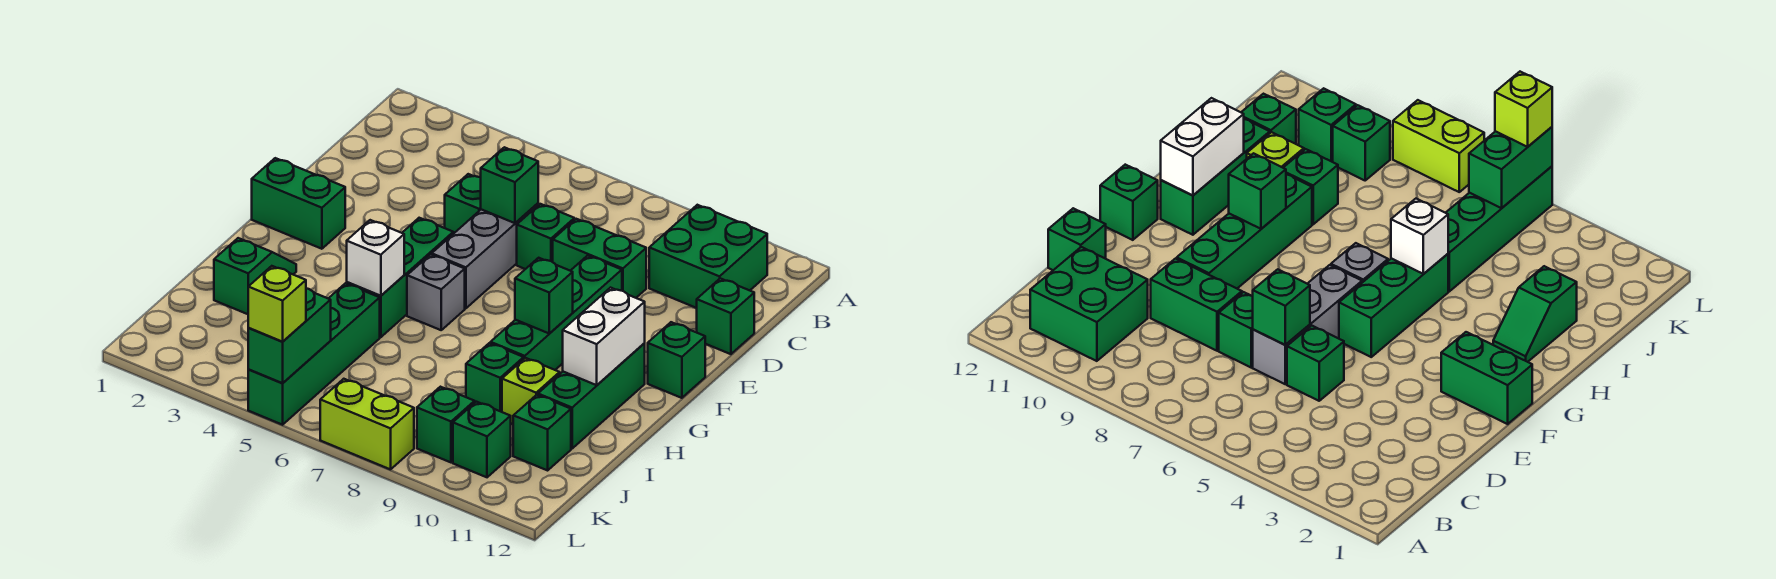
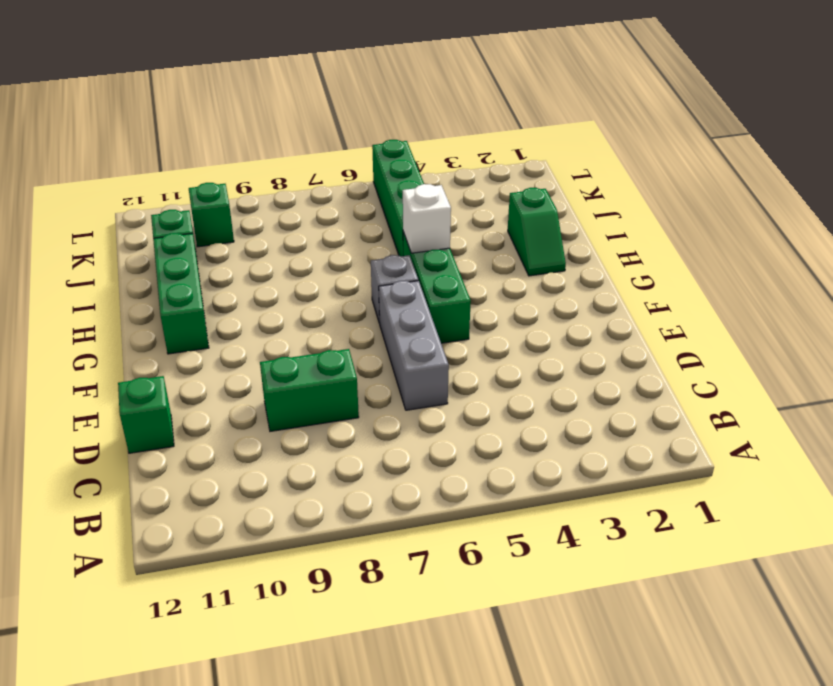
none -> green brick B10:C11 level 1
none -> green brick D5 level 1
none -> green brick D7 level 1

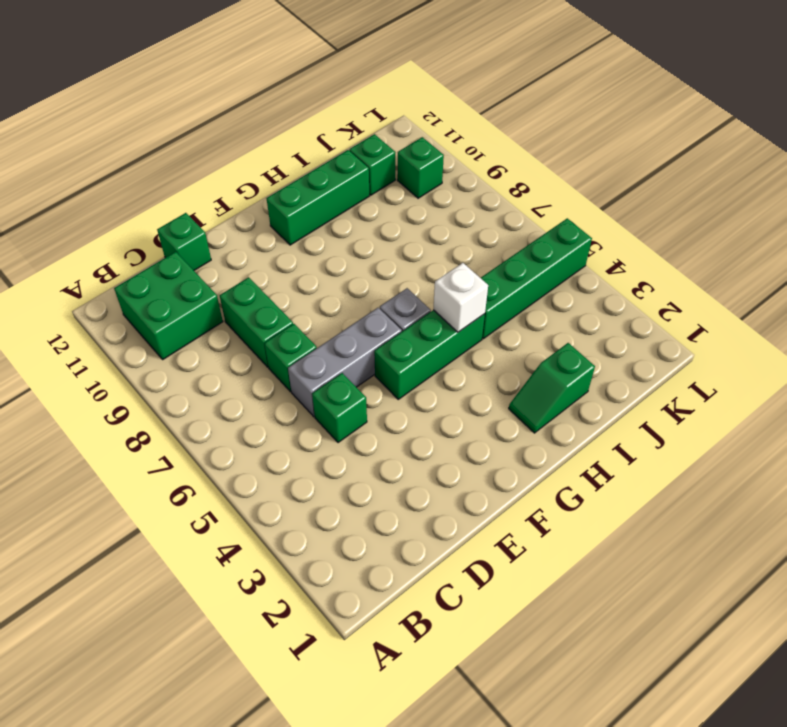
none -> green brick E9:H9 level 1
none -> green brick F1:F2 level 1
none -> green brick F12 level 1

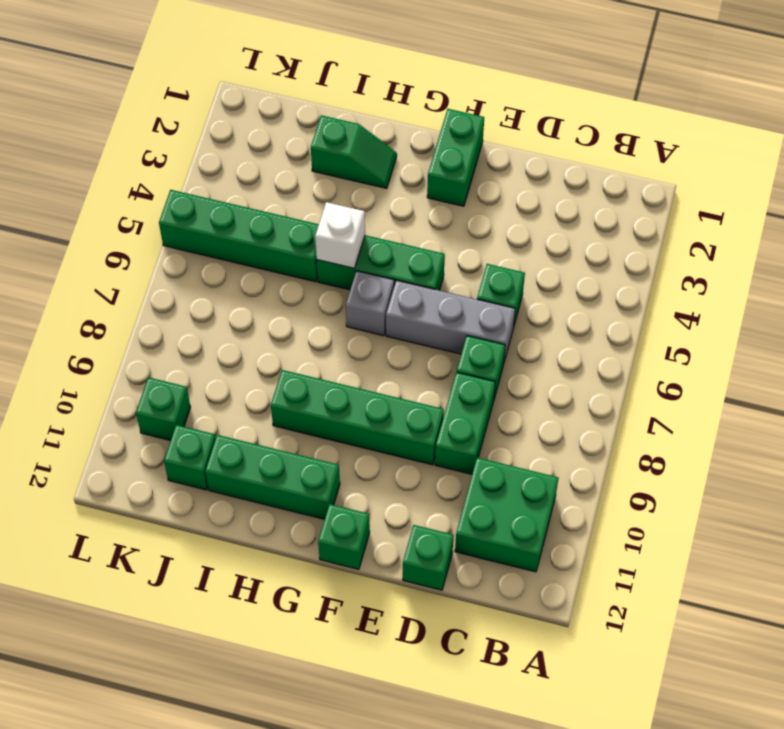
none -> green brick I9 level 1
none -> lime brick I10 level 1
none -> green brick K9 level 1

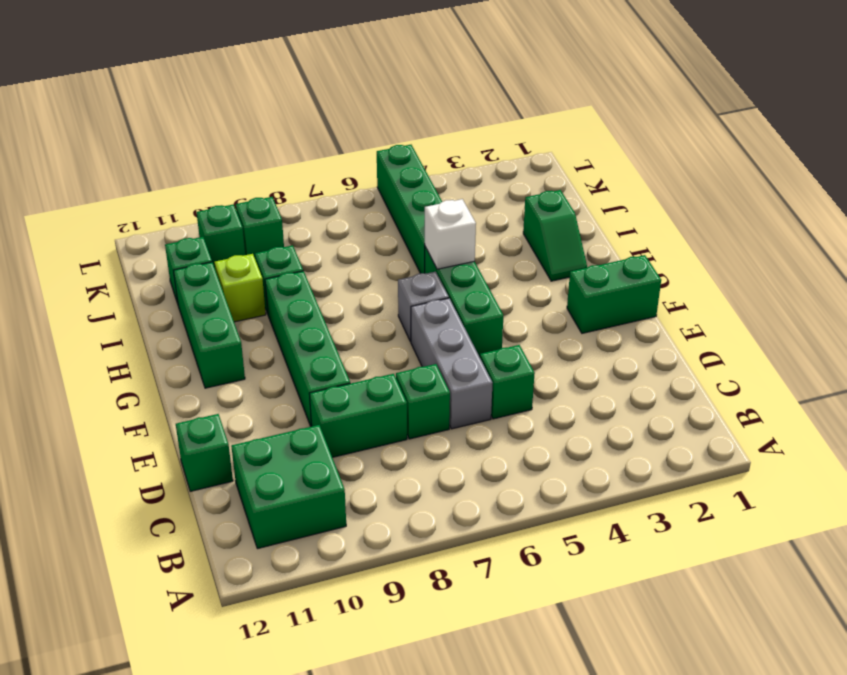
none -> green brick F12 level 1
none -> lime brick L7:L8 level 1
none -> green brick D6 level 2

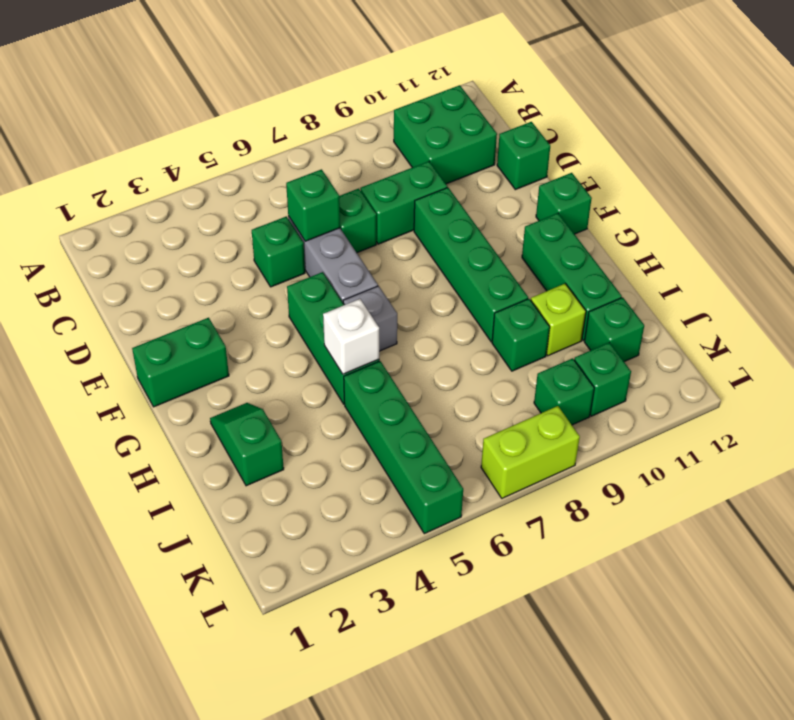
none -> green brick G9 level 2
none -> white brick G11:H11 level 2
none -> green brick K5:L5 level 2

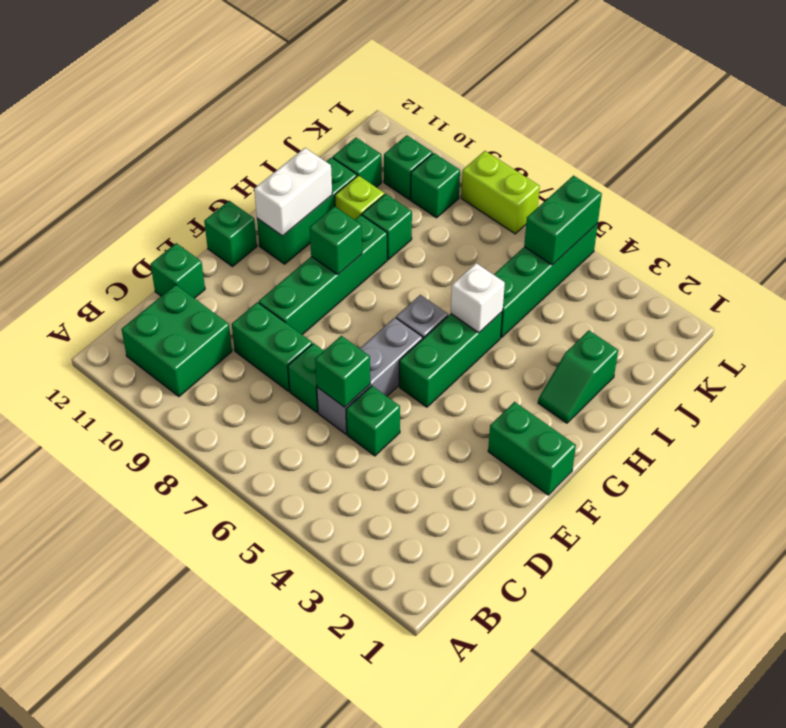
none -> lime brick L5 level 3

